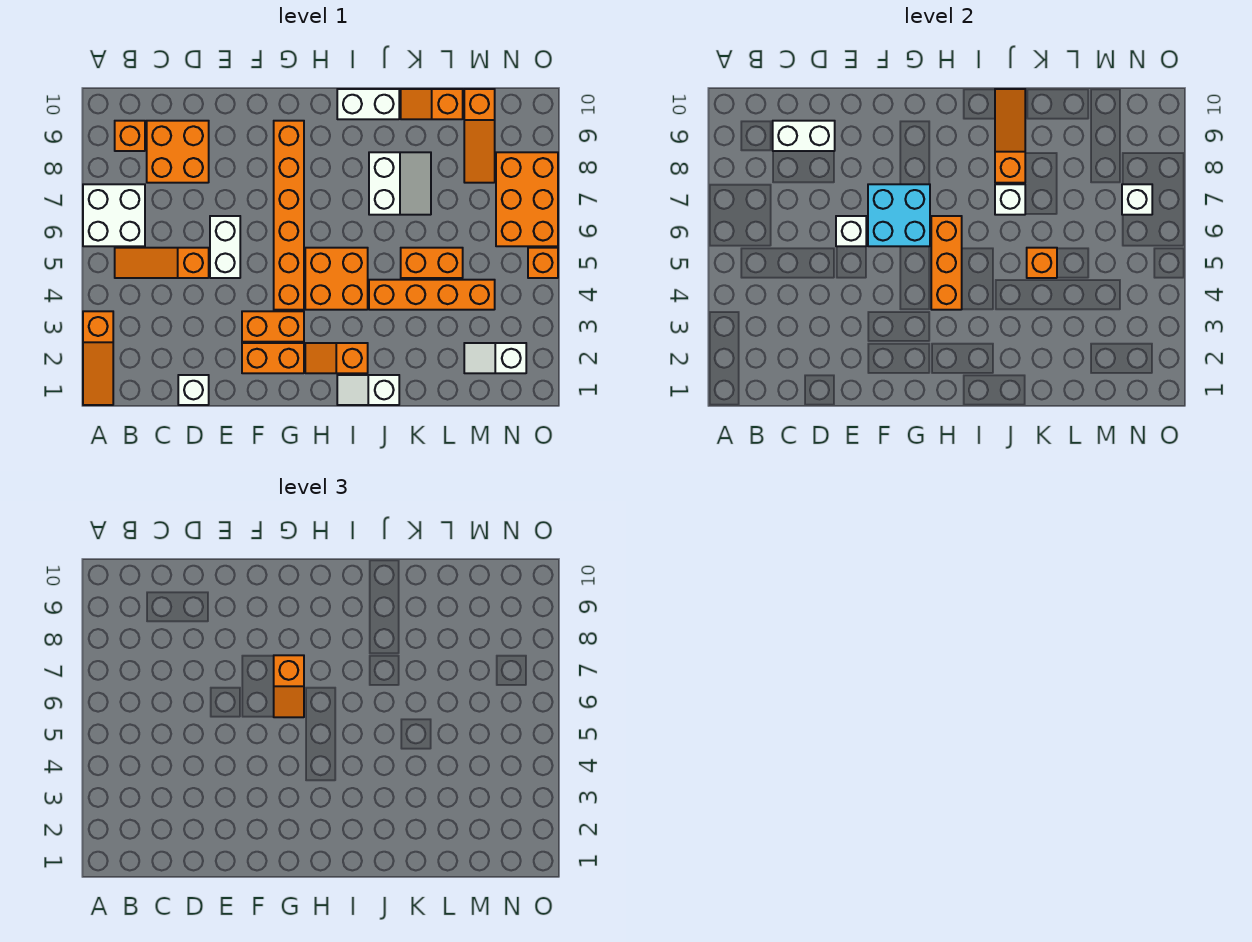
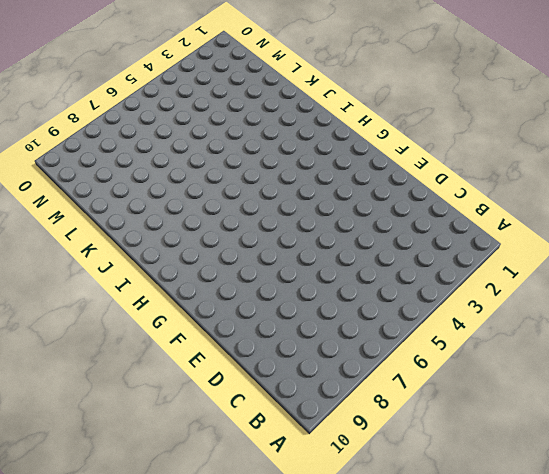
none -> orange slope A1:A3 level 1 top 3
none -> white brick A6:B7 level 1
none -> orange slope B5:D5 level 1 top D
none -> orange brick B9 level 1

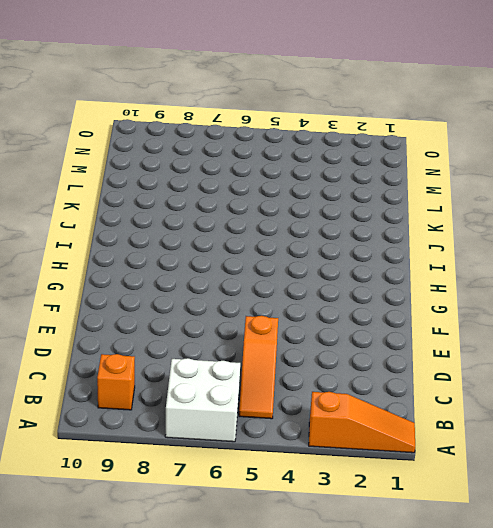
none -> orange brick C8:D9 level 1
none -> white brick D1 level 1
none -> white brick E5:E6 level 1
none -> orange brick F2:G2 level 1

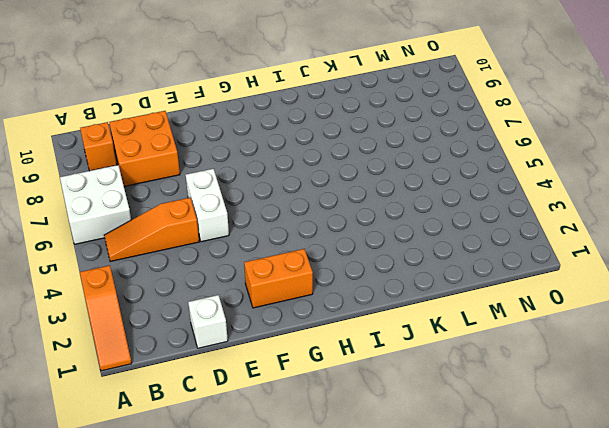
none -> orange brick F3:G3 level 1
none -> orange brick G4:G9 level 1
none -> orange slope H2:I2 level 1 top I
none -> orange brick H4:I5 level 1

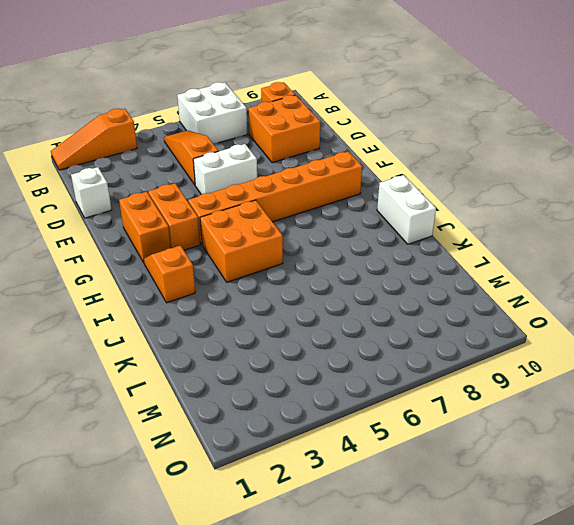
none -> white slope I1:J1 level 1 top J
none -> orange brick J4:M4 level 1
none -> white slope J7:K8 level 1 top J
none -> orange brick K5:L5 level 1

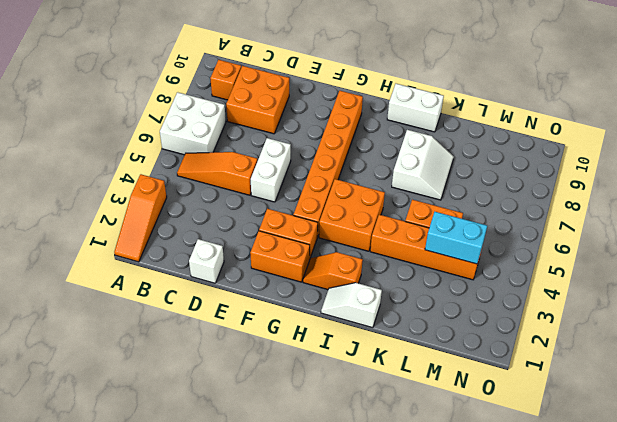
cyan brick L4:M4 level 2 -> none
none -> orange slope K10:L10 level 1 top L
none -> white slope M2:N2 level 1 top N
none -> orange slope M8:M10 level 1 top 10
none -> orange brick N6:O8 level 1

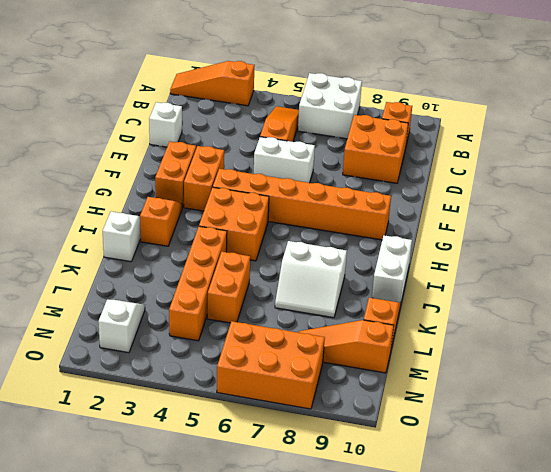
none -> orange brick O5 level 1
none -> white brick C9:D9 level 2
none -> white brick E6 level 2
none -> cyan brick F6:G7 level 2

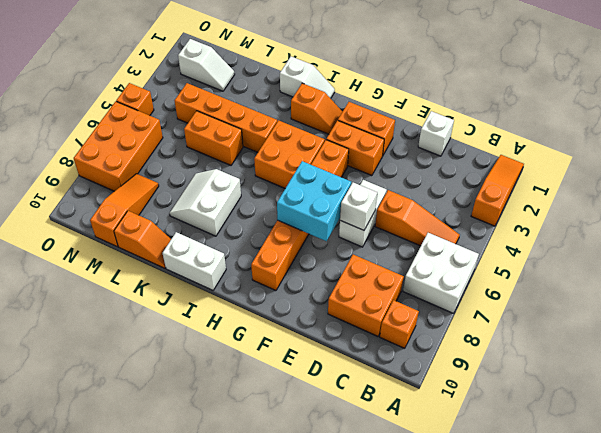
none -> white brick C9:D9 level 2
none -> orange brick H4:H6 level 2
none -> white brick J7 level 2
none -> orange slope J8:J10 level 2 top 8

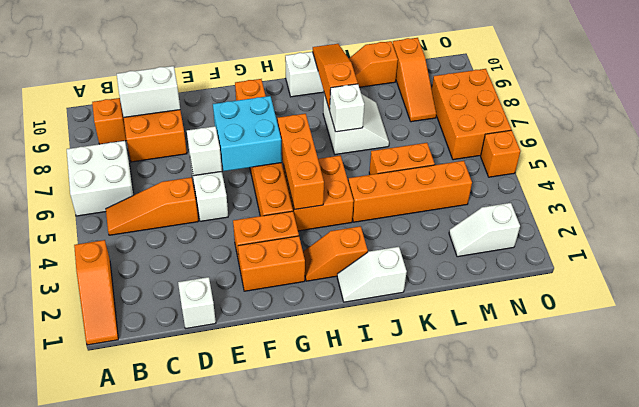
none -> orange brick K5 level 2
none -> white brick N7 level 2
none -> orange slope G6:G7 level 3 top 7

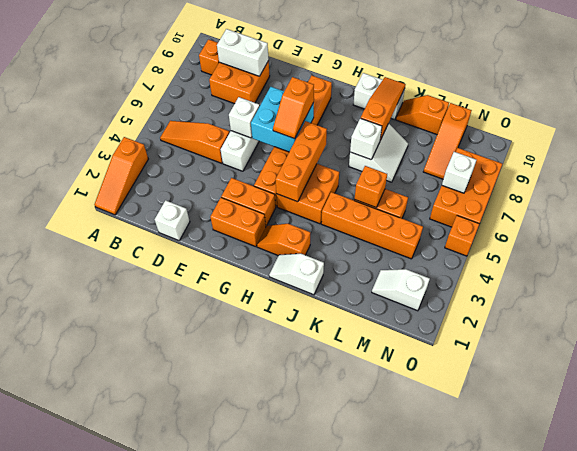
none -> white brick A6:B7 level 1

